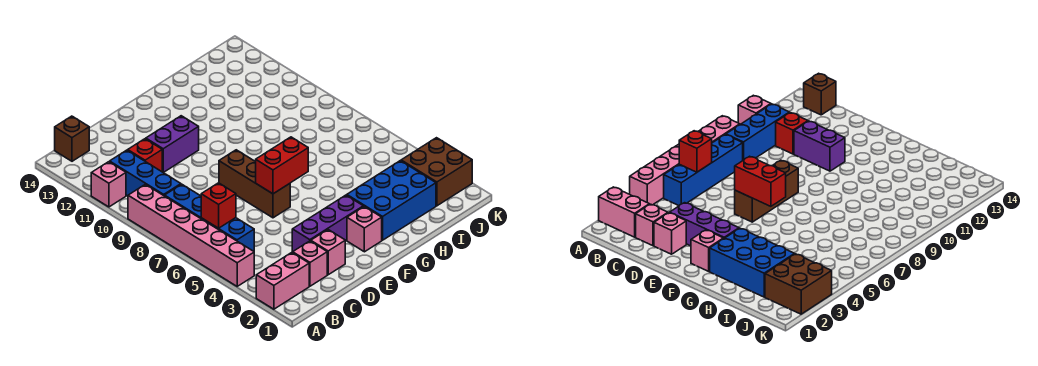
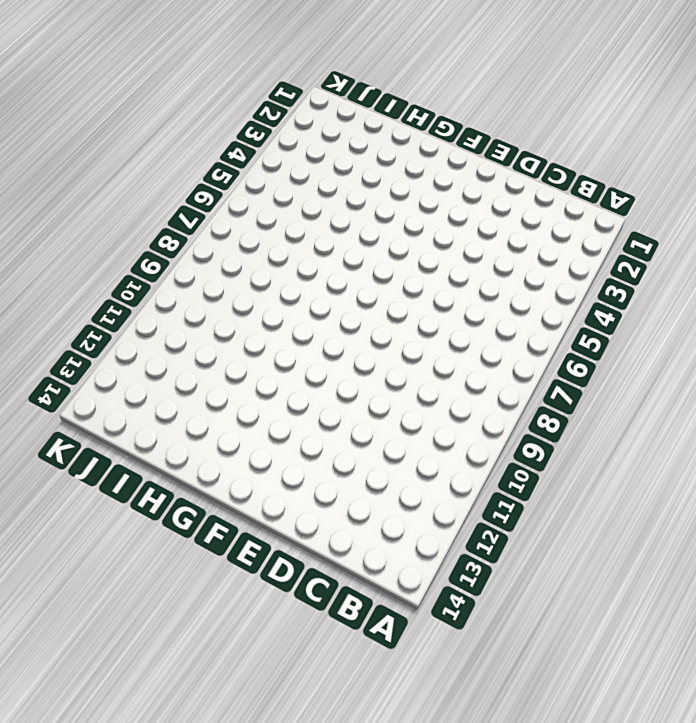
none -> pink brick A2:B2 level 1
none -> pink brick A4:A9 level 1
none -> pink brick A11 level 1

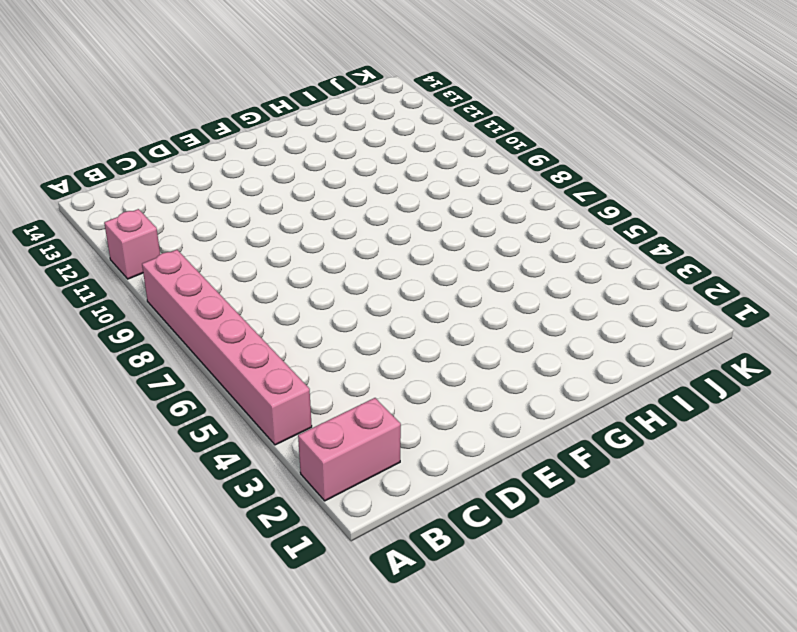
none -> blue brick B5:B8 level 1
none -> blue brick B9:B11 level 1
none -> brown brick B14 level 1

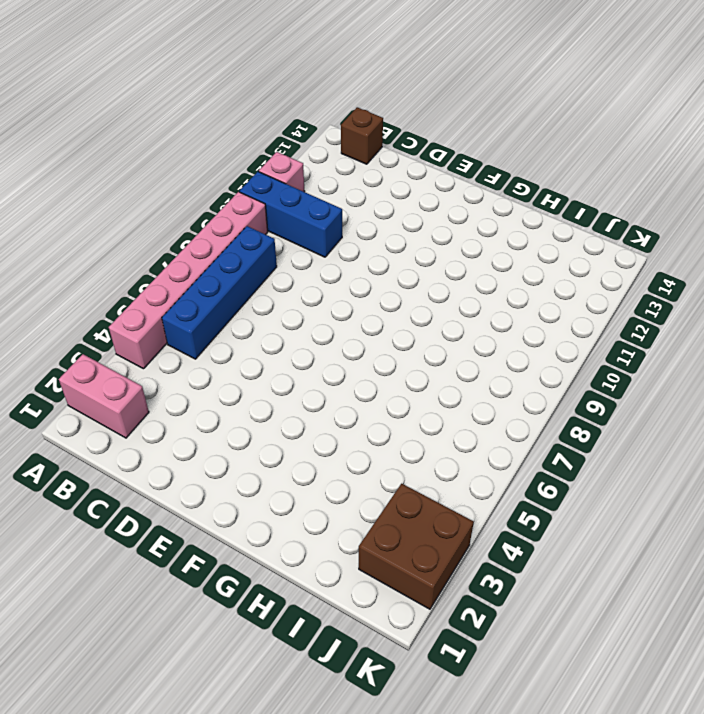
blue brick A10:C10 level 1 -> blue brick B9:B11 level 1
none -> pink brick C2 level 1
none -> red brick C11 level 1
none -> pink brick D2 level 1

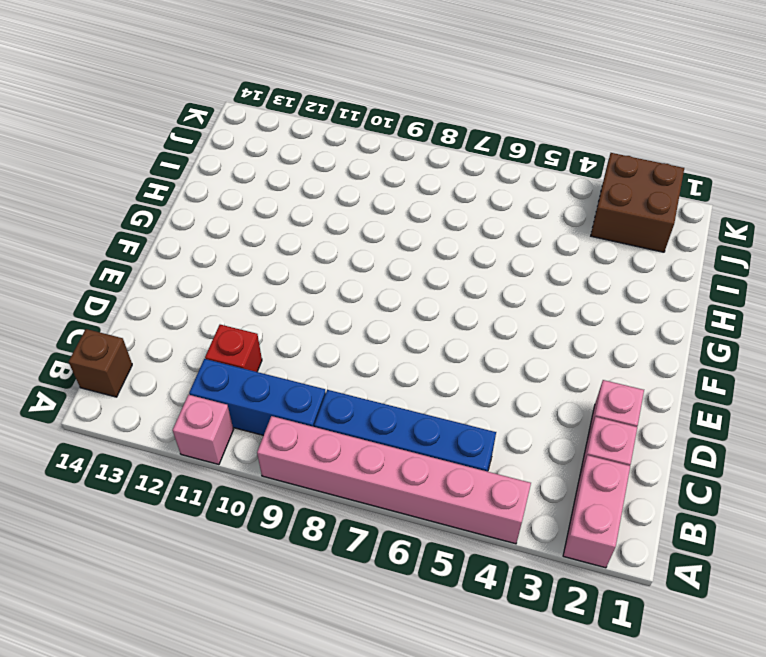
none -> purple brick D3:F3 level 1
none -> purple brick D11:E11 level 1
none -> brown brick E6:E8 level 1

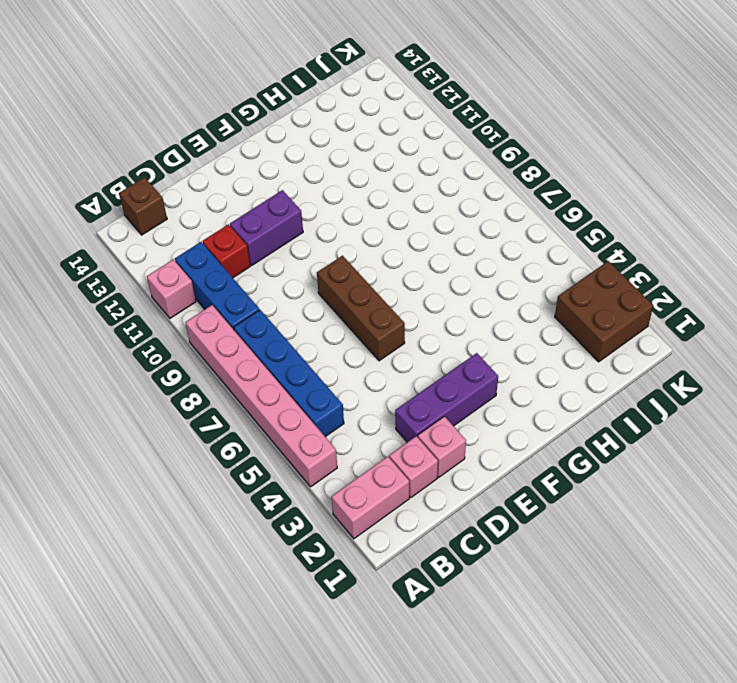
none -> pink brick F2 level 1
none -> blue brick G2:I3 level 1
none -> red brick B6 level 2

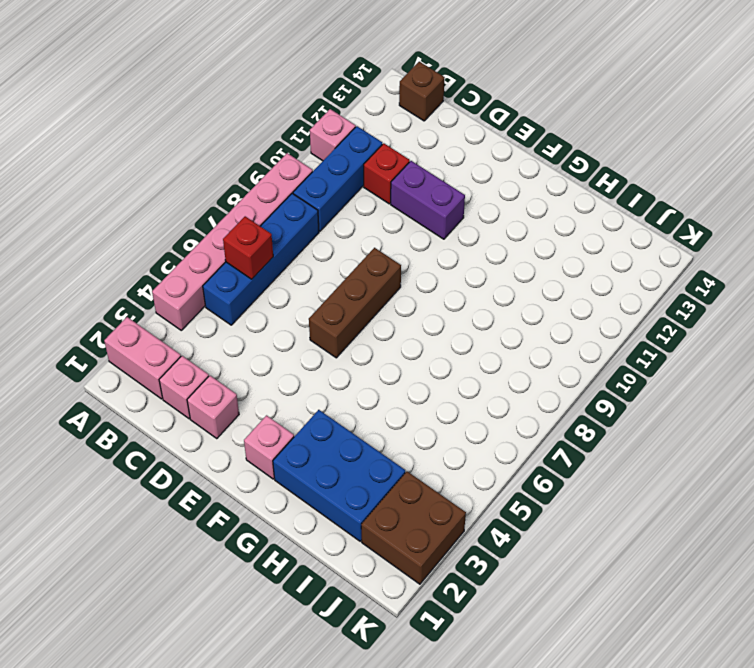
none -> purple brick D3:F3 level 1
none -> red brick E6:F6 level 2

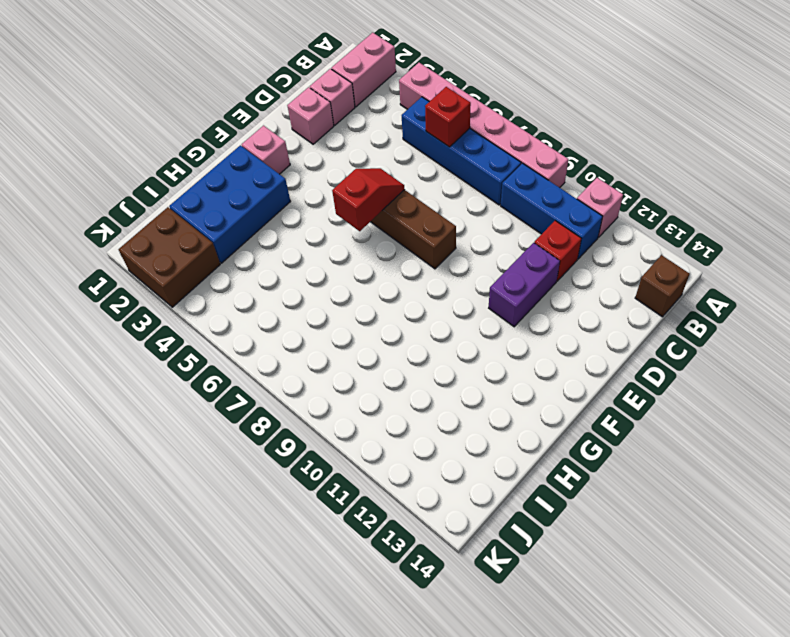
red slope E6:F6 level 2 top F -> red brick E6:F6 level 2
none -> purple brick D3:F3 level 1

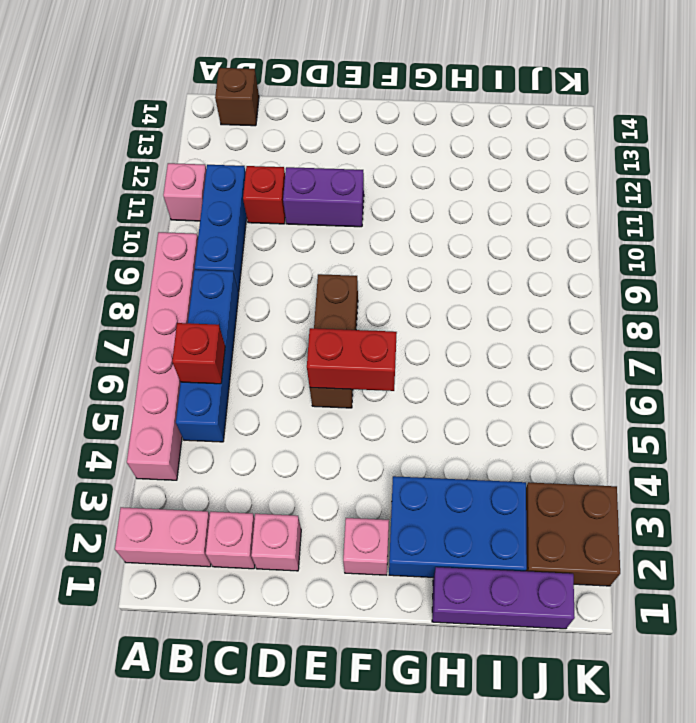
purple brick H1:J1 level 1 -> purple brick D3:F3 level 1

